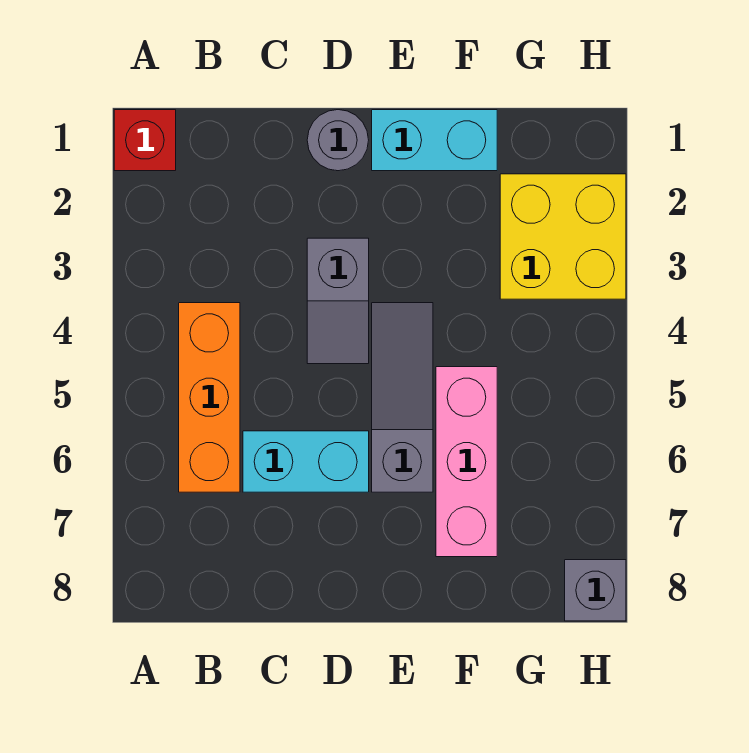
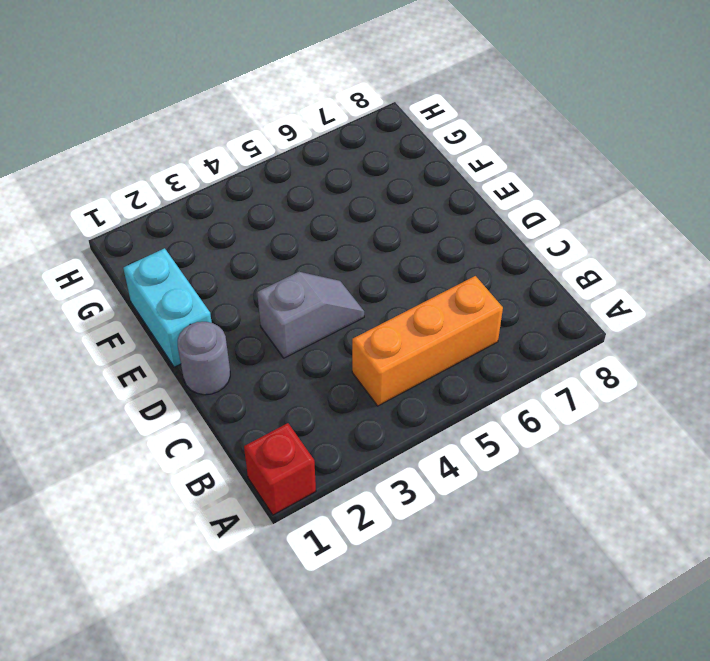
none -> cyan brick C6:D6 level 1
none -> grey slope E4:E6 level 1 top 6

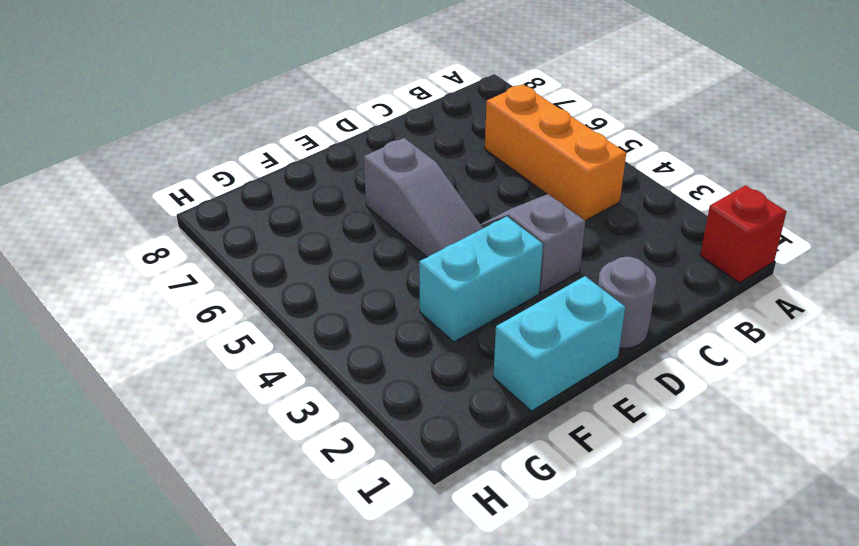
cyan brick E3:F3 level 1 -> cyan brick C6:D6 level 1
none -> pink brick F5:F7 level 1
none -> yellow brick G2:H3 level 1

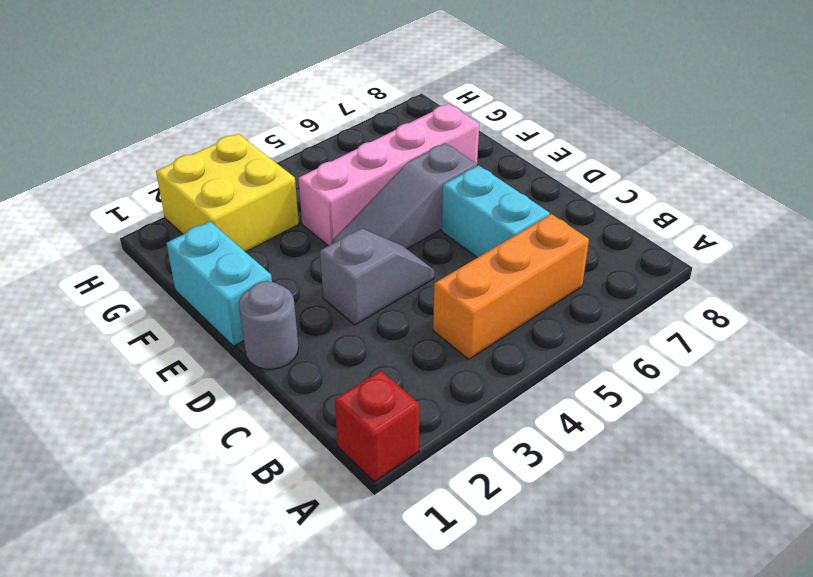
pink brick F4:F7 level 1 -> pink brick F5:F7 level 1
none -> grey brick H8 level 1

